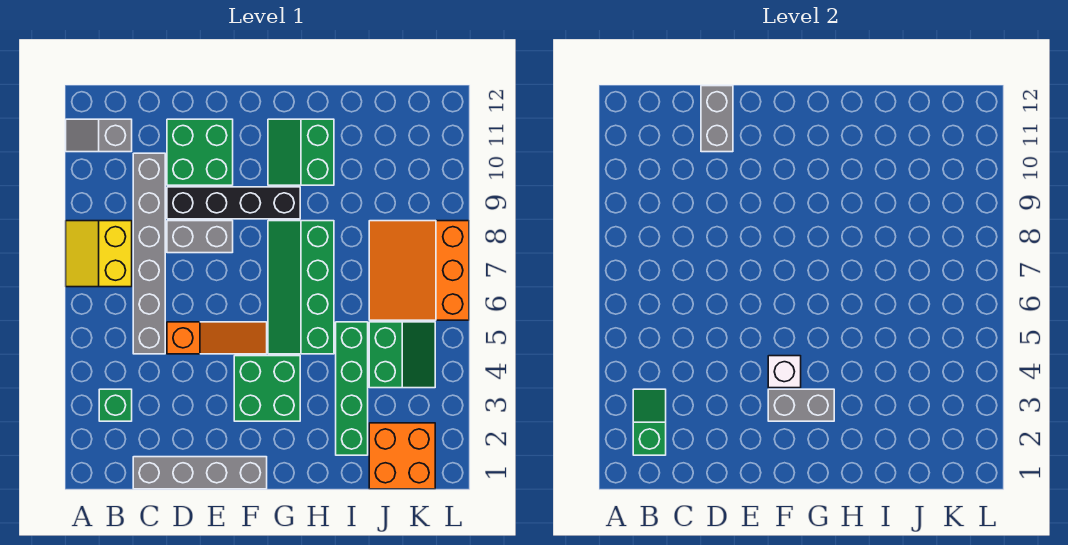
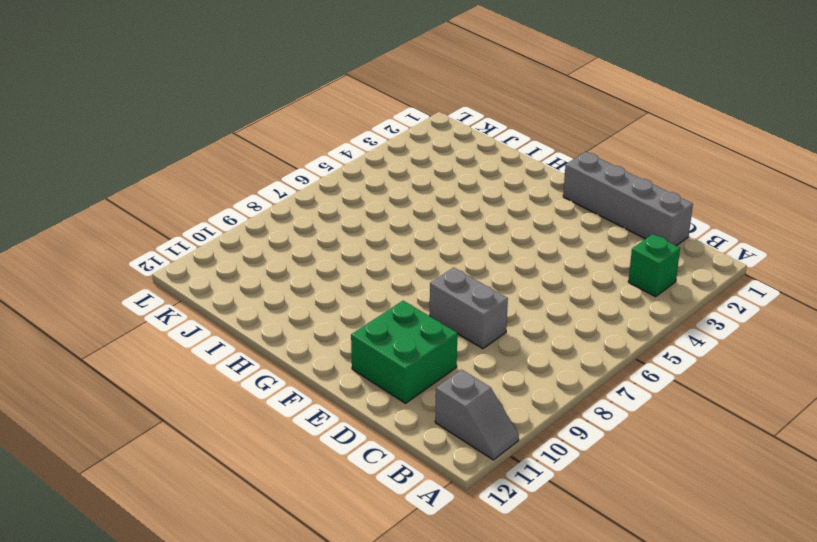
none -> yellow slope A7:B8 level 1 top B
none -> grey brick C5:C10 level 1
none -> orange slope D5:F5 level 1 top D

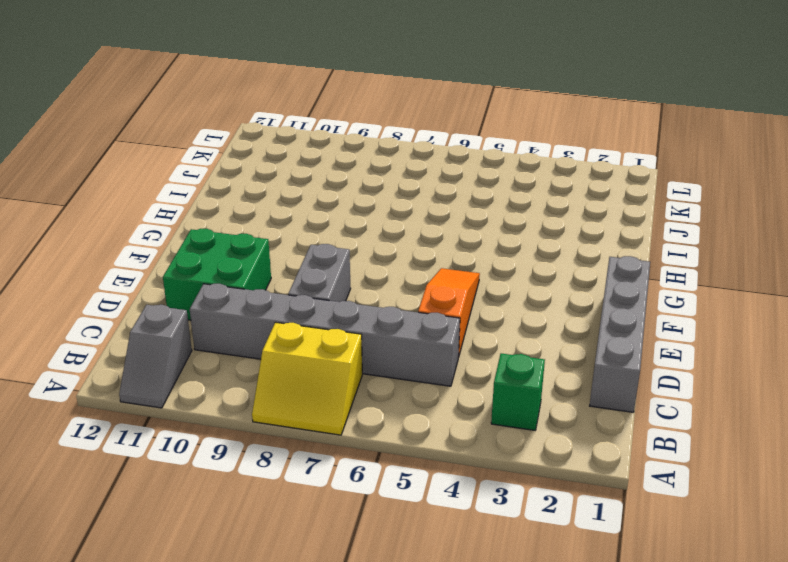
none -> black brick D9:G9 level 1
none -> green brick F3:G4 level 1
none -> green slope G5:H8 level 1 top H

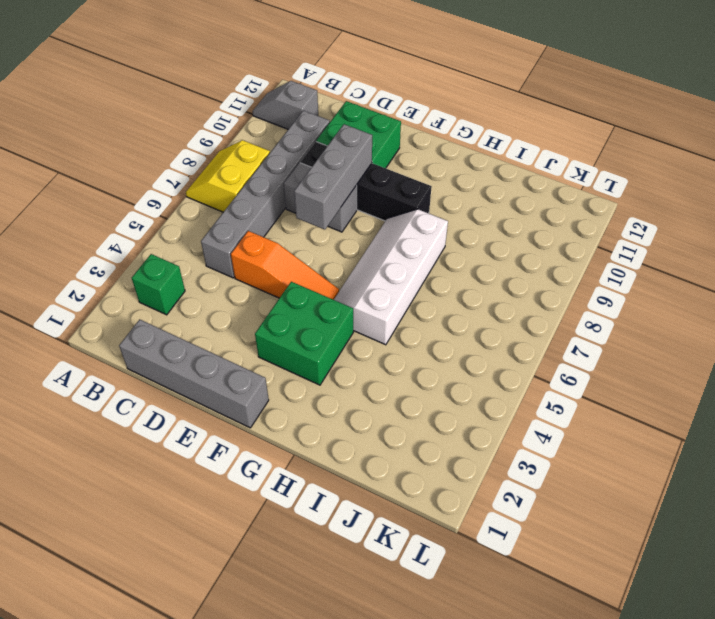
grey brick E7:E9 level 2 -> none
white slope G5:H8 level 1 top H -> green slope G5:H8 level 1 top H
none -> green slope G10:H11 level 1 top H
none -> green brick I2:I5 level 1
none -> orange brick J1:K2 level 1

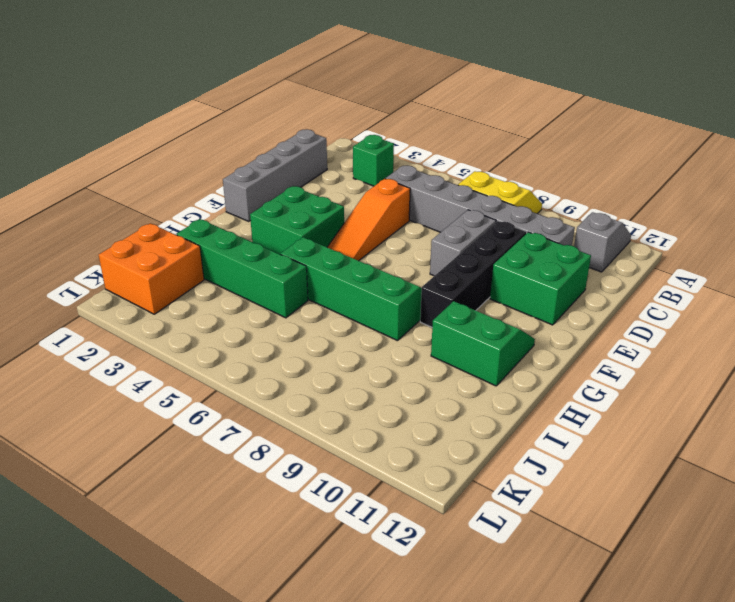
none -> green slope J4:K5 level 1 top J
none -> orange slope J6:L8 level 1 top L
none -> green slope B2:B3 level 2 top 2

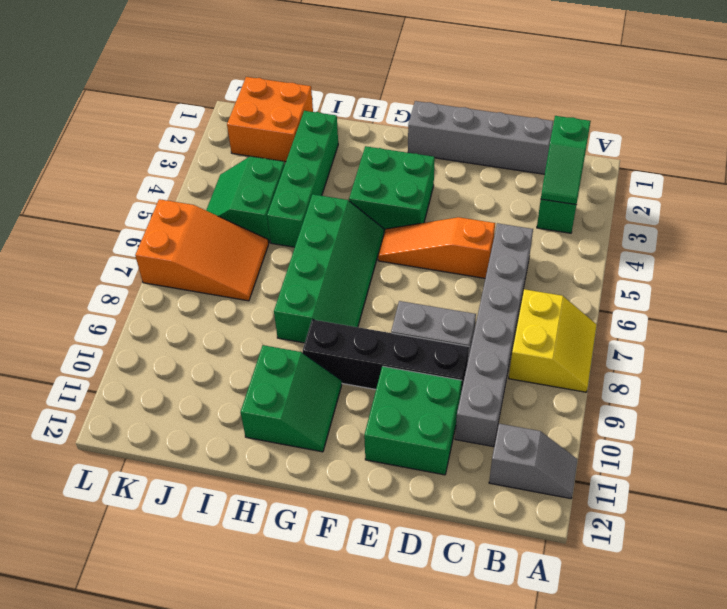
orange slope J6:L7 level 1 top L -> orange slope J6:L8 level 1 top L
none -> grey brick D11:D12 level 2
none -> grey brick F3:G3 level 2
none -> white brick F4 level 2

